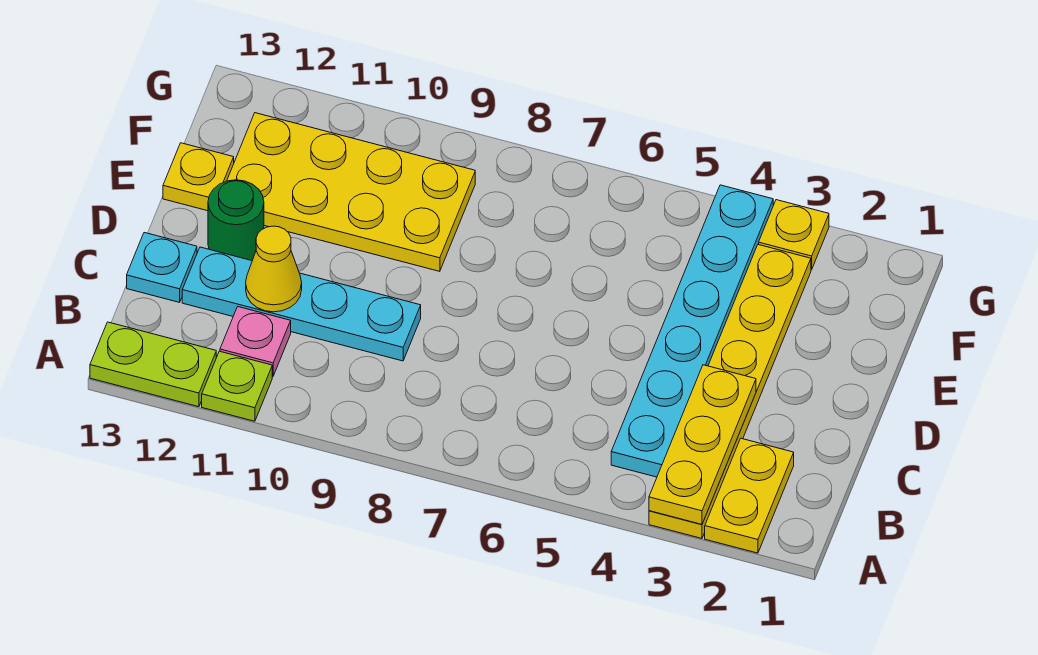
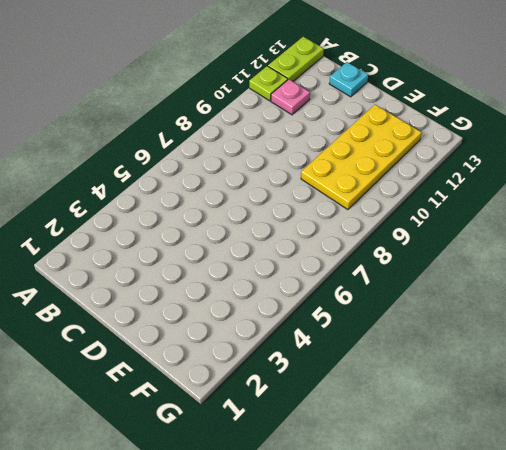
none -> yellow plate A2:B2 level 1
none -> yellow plate A3:F3 level 1
none -> cyan plate B4:G4 level 1

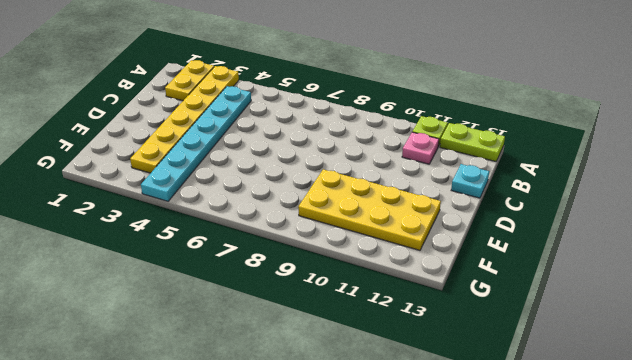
none -> cyan plate C9:C12 level 1
none -> green round brick D12 level 1
none -> yellow plate E13 level 1

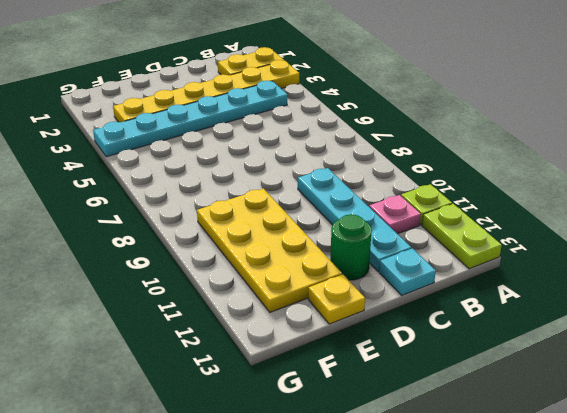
none -> yellow plate G3 level 1
none -> yellow plate A3:C3 level 2
none -> yellow cone C11 level 2

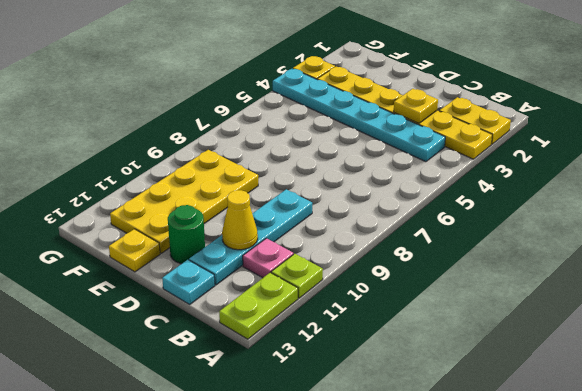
yellow plate C3 level 2 -> yellow plate A3:C3 level 2

